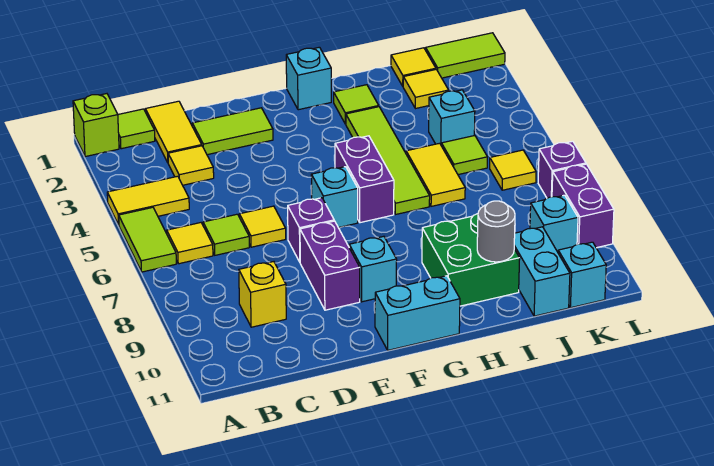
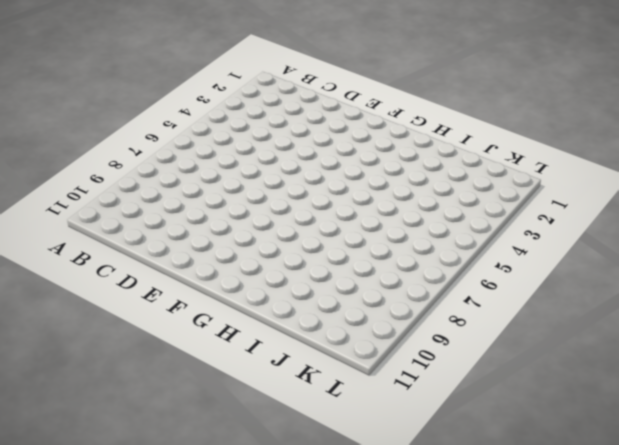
none -> lime brick A1 level 1
none -> yellow tile A4:B4 level 1
none -> lime tile A5:A6 level 1
none -> lime tile B1 level 1

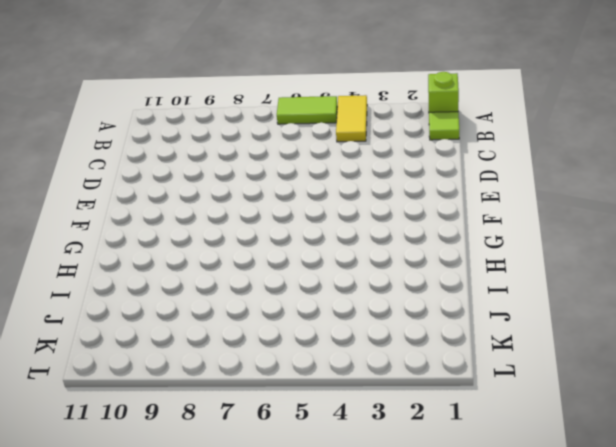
none -> yellow tile B6 level 1
none -> yellow tile C1:C2 level 1
none -> yellow tile C3 level 1
none -> lime tile C6 level 1

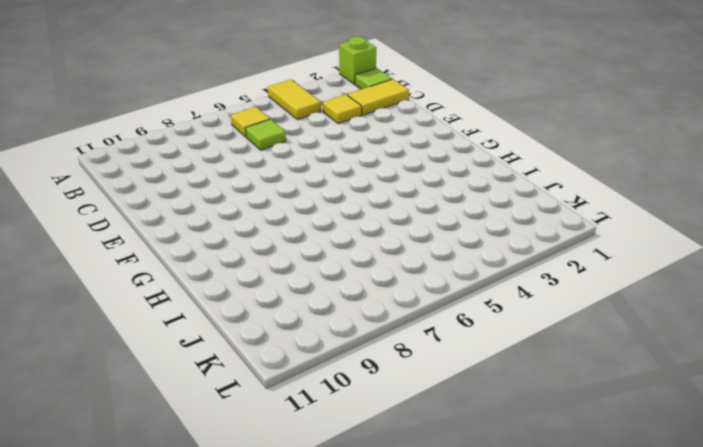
none -> lime tile A5:A6 level 1
none -> yellow brick C9 level 1
none -> lime tile D2:E2 level 1
none -> yellow tile D6 level 1

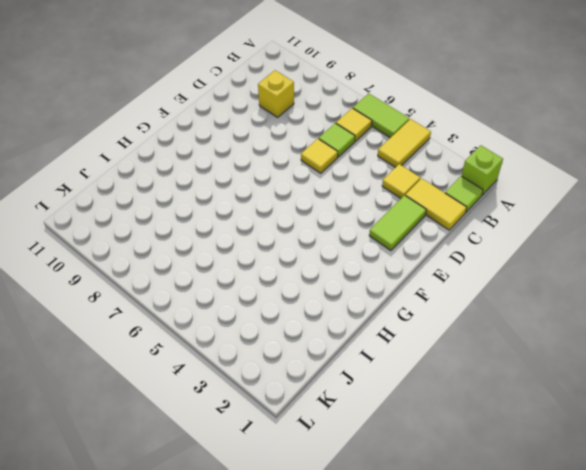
none -> purple brick E7 level 1
none -> purple brick E8:E9 level 1
none -> cyan brick F6 level 1
none -> cyan brick F9 level 1

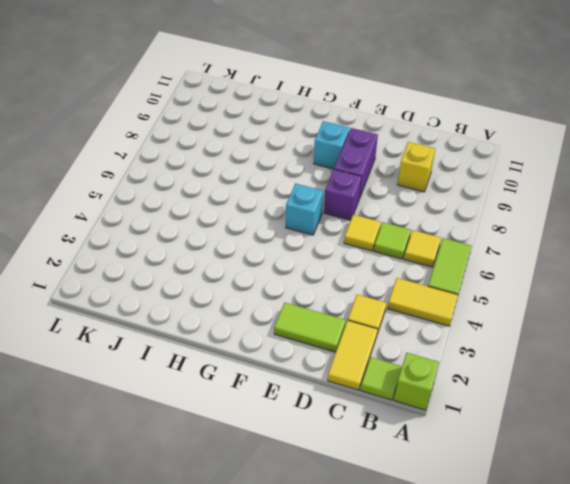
none -> cyan brick F11:G11 level 1
none -> cyan brick G1 level 1
none -> purple brick G5:G6 level 1
none -> lime tile H2 level 1

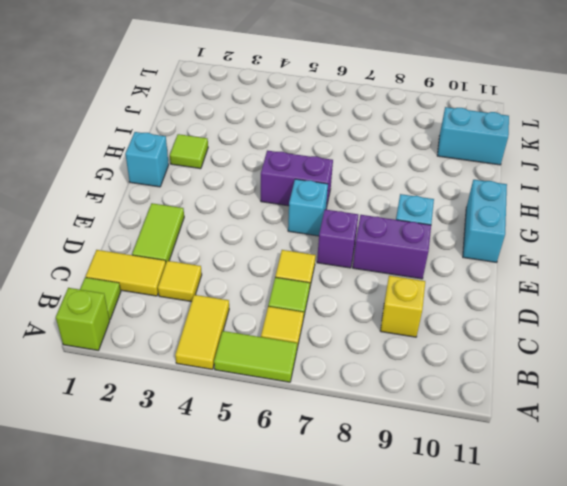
none -> lime tile H3:H6 level 1
none -> green brick H9:I10 level 1
none -> yellow tile I5:I6 level 1
none -> yellow tile J1 level 1

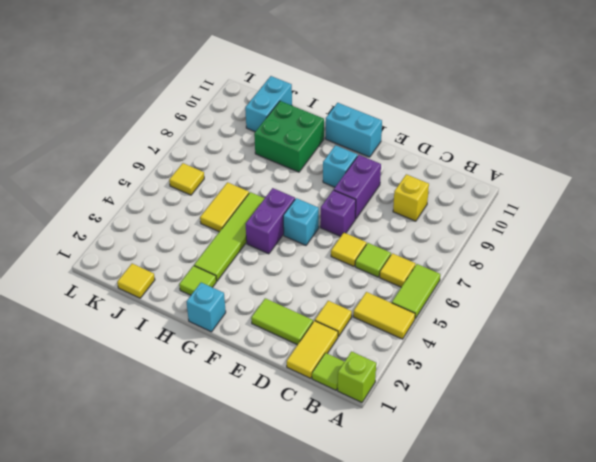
none -> yellow tile J2 level 1
none -> cyan brick J4 level 1
none -> lime tile J5 level 1
none -> lime tile K1:L1 level 1

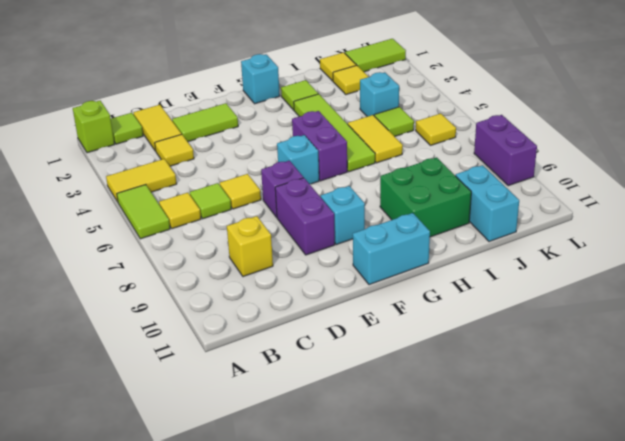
none -> cyan brick K9 level 1
none -> cyan brick K11 level 1
none -> purple brick L7 level 1
none -> grey round brick I10 level 2

